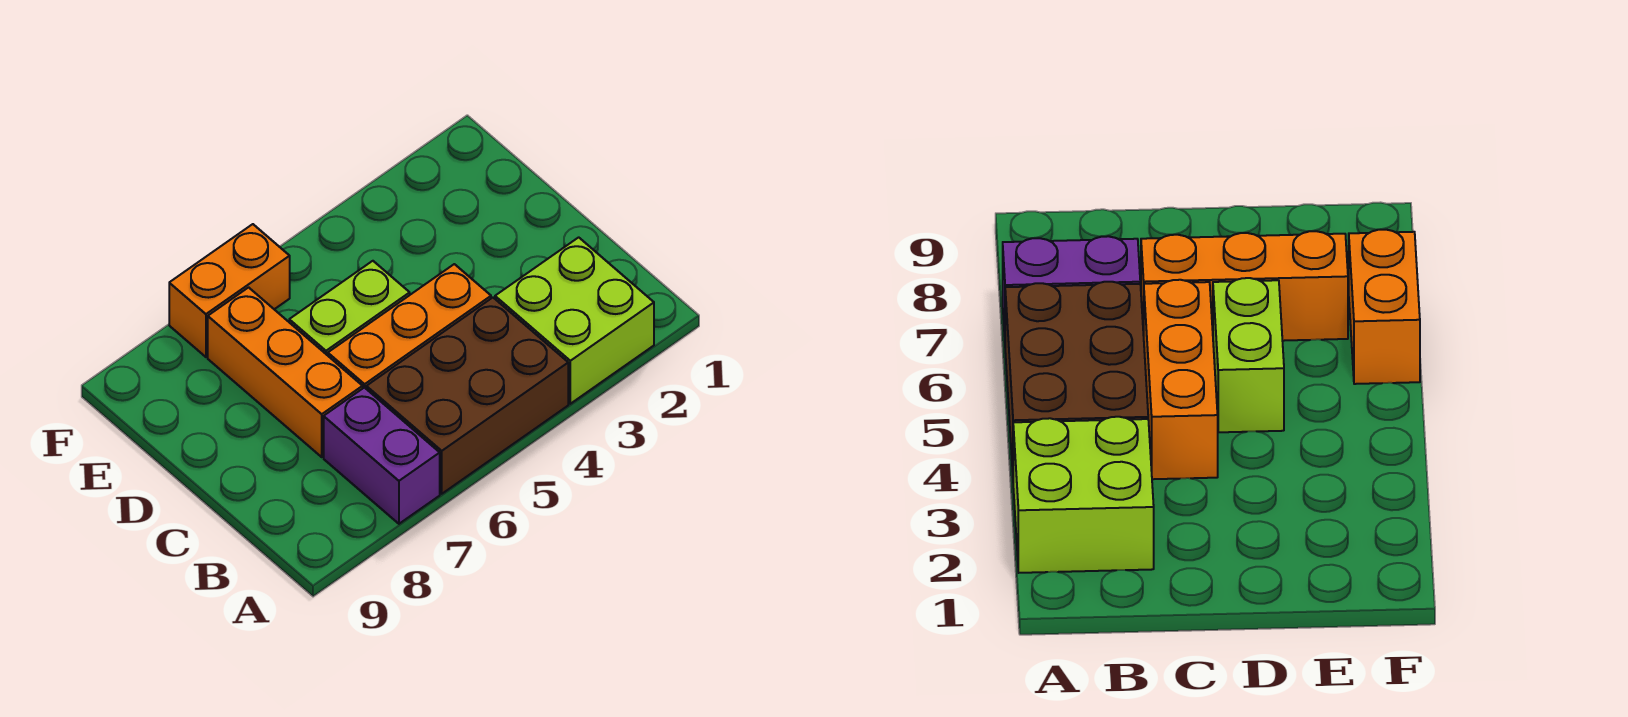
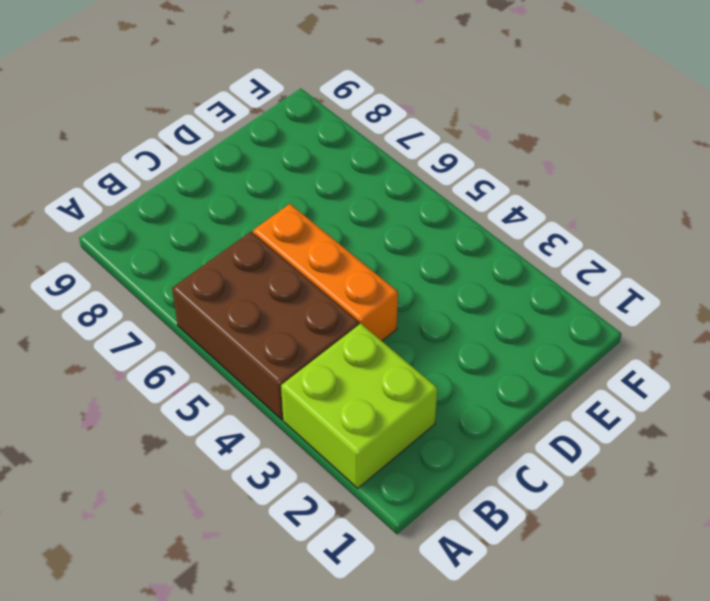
none -> purple brick A7:B7 level 1
none -> orange brick C7:E7 level 1

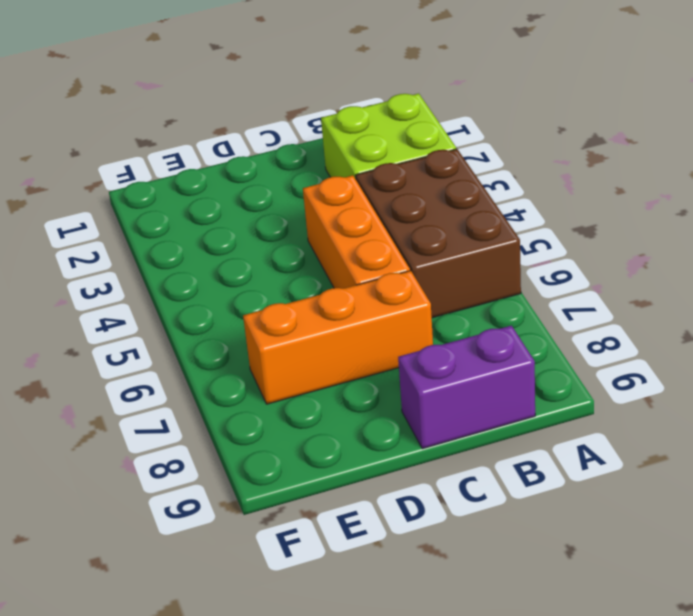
purple brick B9:C9 level 1 -> purple brick A7:B7 level 1
none -> lime brick D5:D6 level 1
none -> orange brick F6:F7 level 1

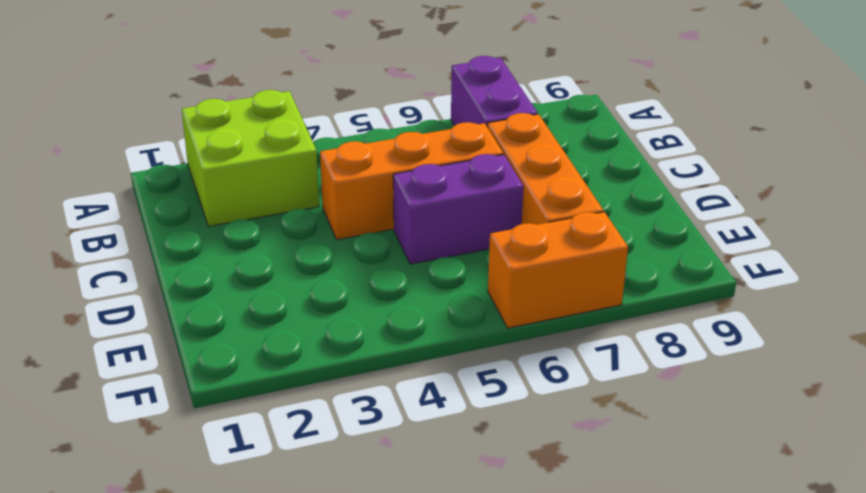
purple brick D5:D6 level 1 -> lime brick D5:D6 level 1
none -> brown brick A4:B6 level 1

